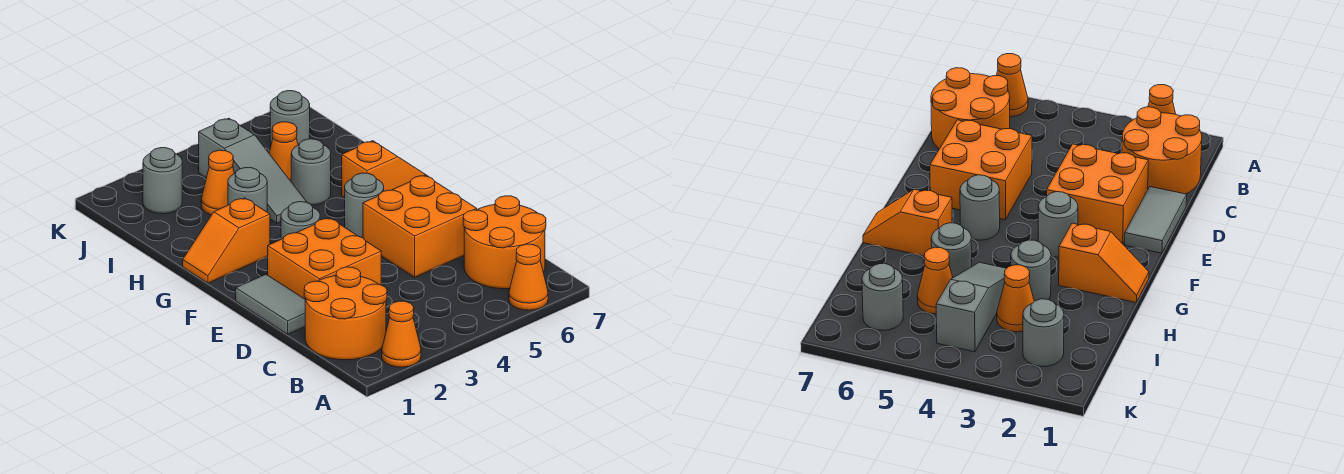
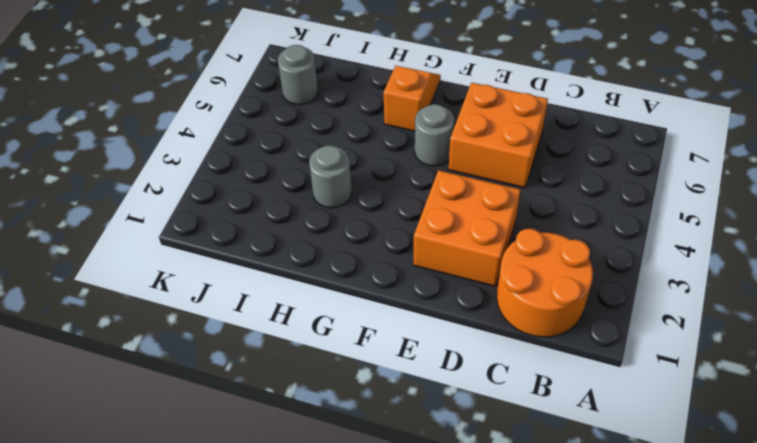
none -> orange cone A2 level 1
none -> orange cone A6 level 1
none -> orange round brick B6:C7 level 1

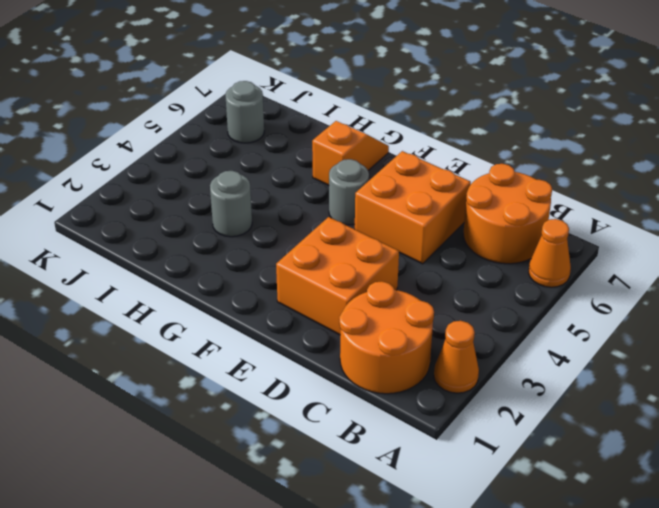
none -> grey tile D1:E1 level 1
none -> grey round brick F3 level 1
none -> orange slope G1:G2 level 1 top 2

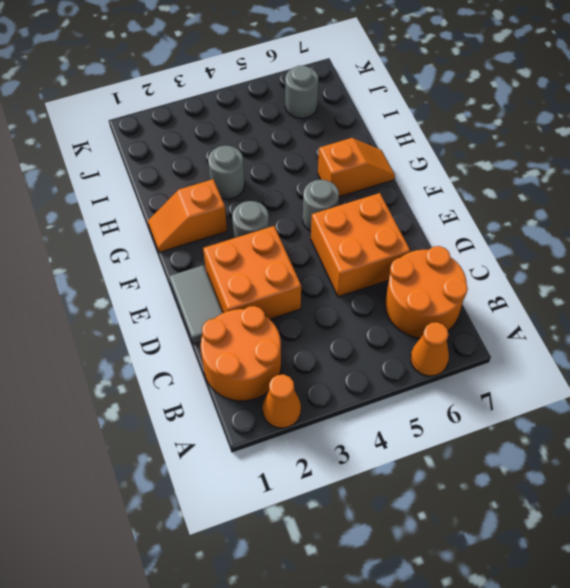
none -> grey slope H4:J4 level 1 top J
none -> grey round brick H5 level 1
none -> orange cone I3 level 1

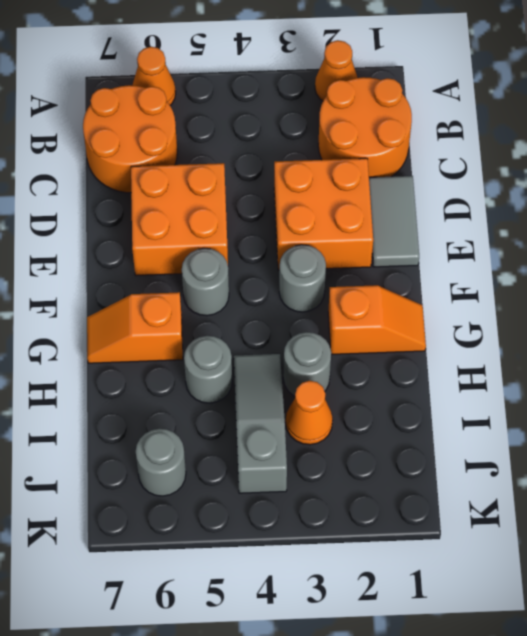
none -> orange cone I5 level 1
none -> grey round brick J2 level 1

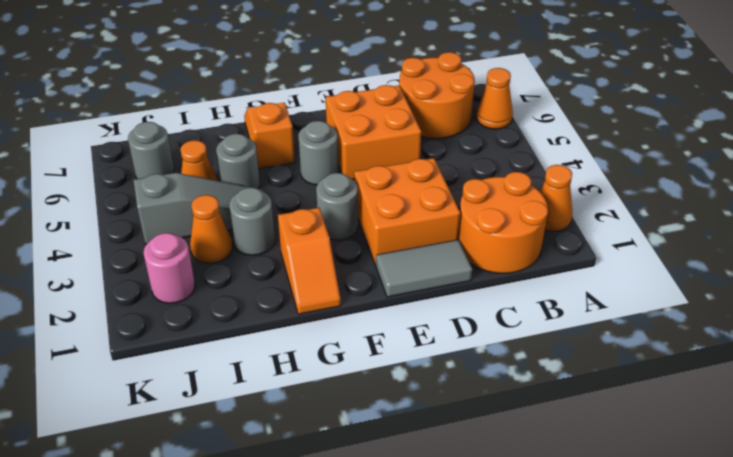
pink round brick J2 level 1 -> grey round brick J2 level 1

